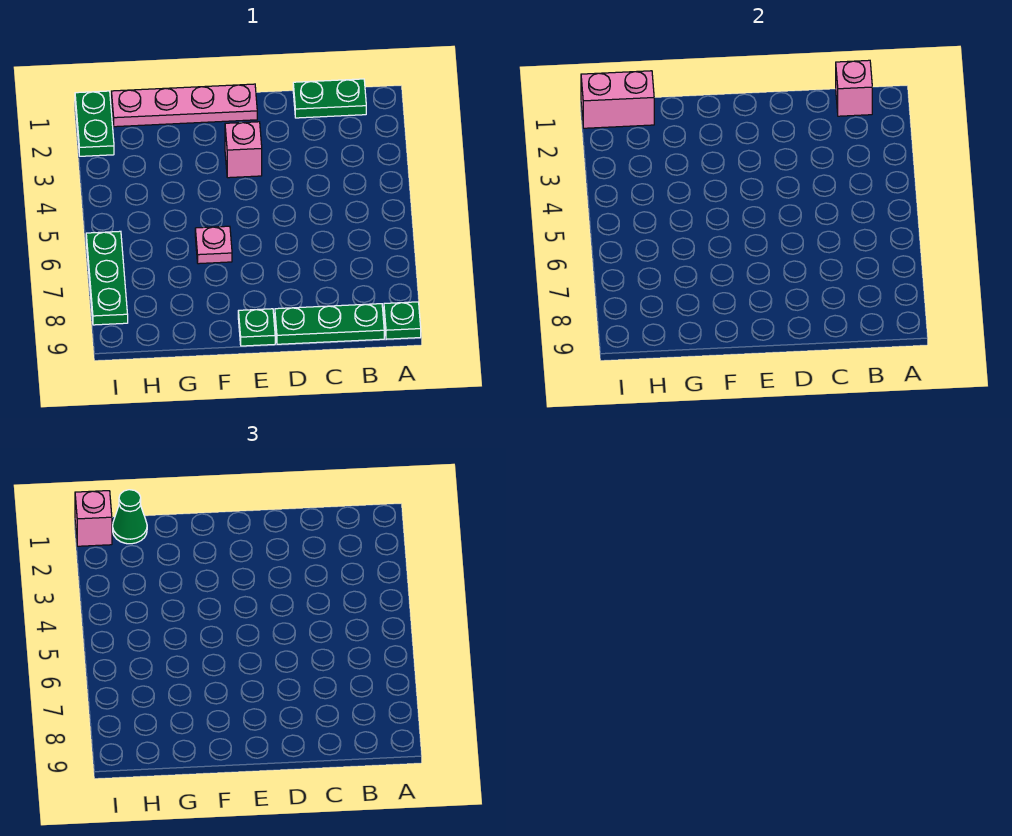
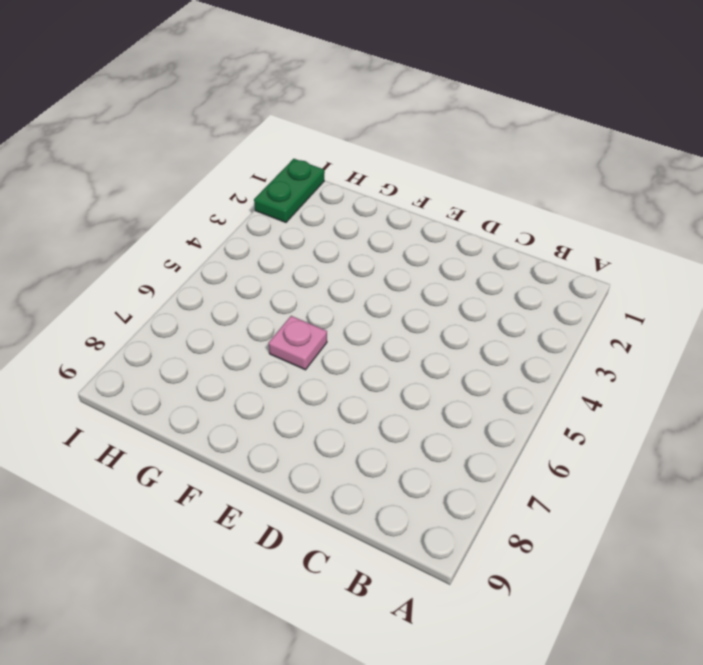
none -> green plate A9 level 1
none -> green plate B1:C1 level 1
none -> green plate B9:D9 level 1

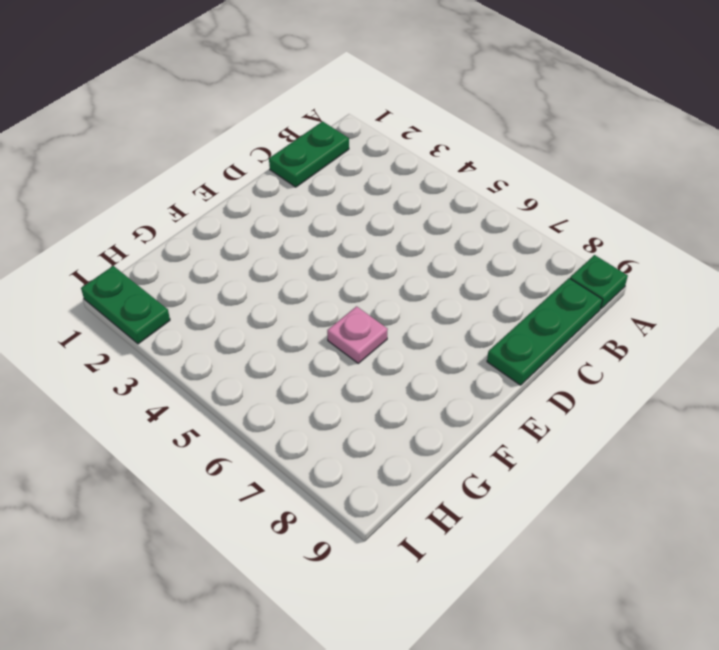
none -> pink plate E1:H1 level 1
none -> pink brick E3 level 1
none -> green plate E9 level 1

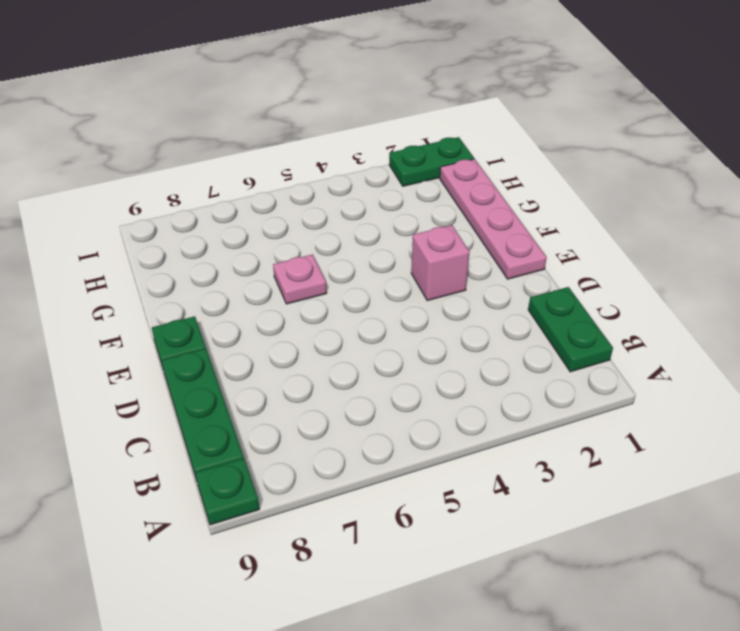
none -> green plate I6:I8 level 1
none -> pink brick B1 level 2
none -> pink brick H1:I1 level 2

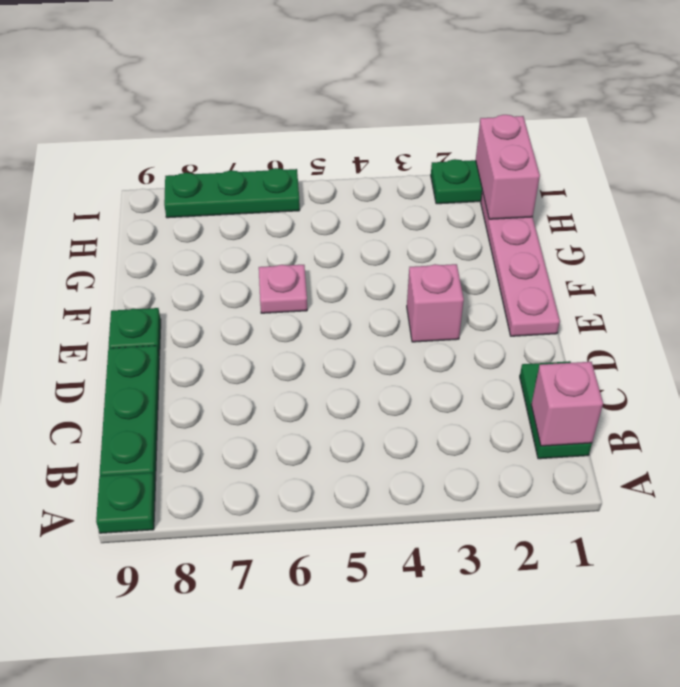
none -> green cone H1 level 3
none -> pink brick I1 level 3

